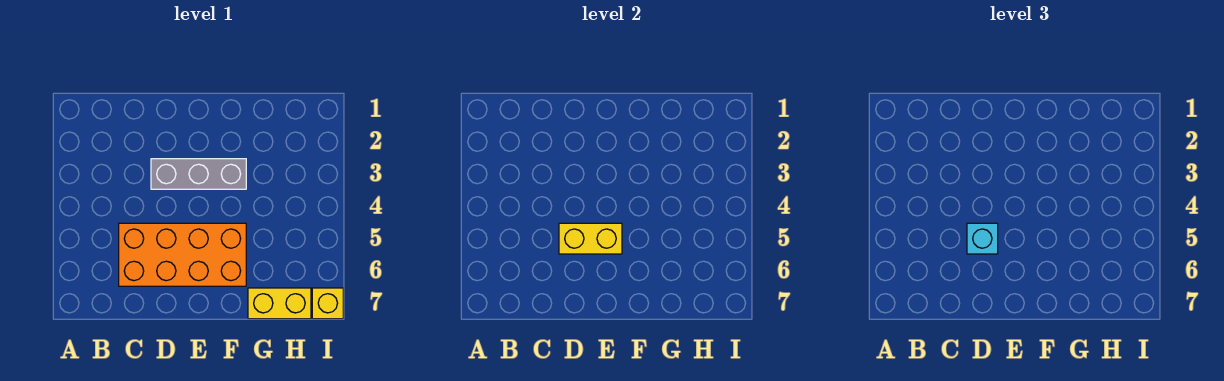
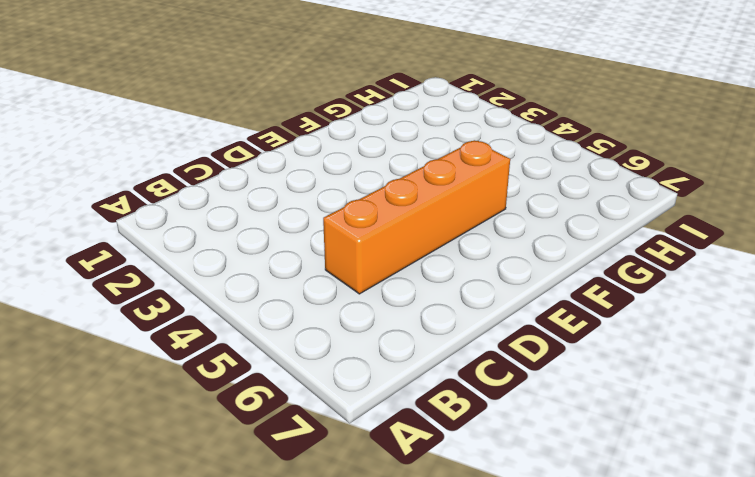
orange brick C5:F5 level 1 -> orange brick C5:F6 level 1
none -> grey brick D3:F3 level 1
none -> yellow brick G7:H7 level 1

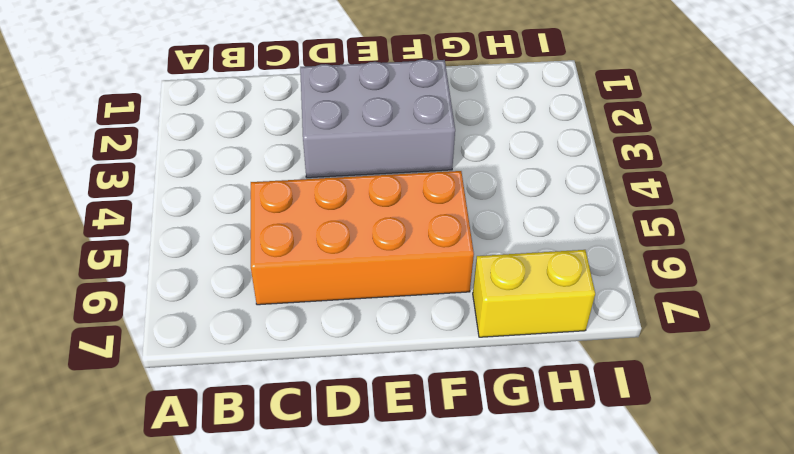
grey brick D2:F3 level 1 -> grey brick D3:F3 level 1
none -> yellow brick I7 level 1
none -> yellow brick D5:E5 level 2

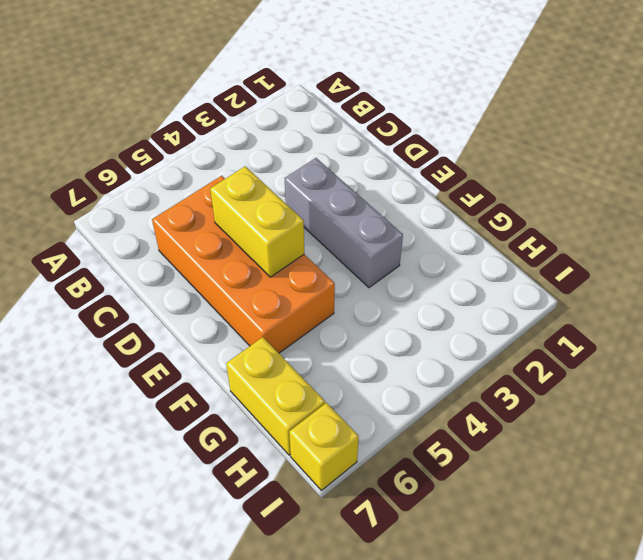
none -> cyan brick D5 level 3

